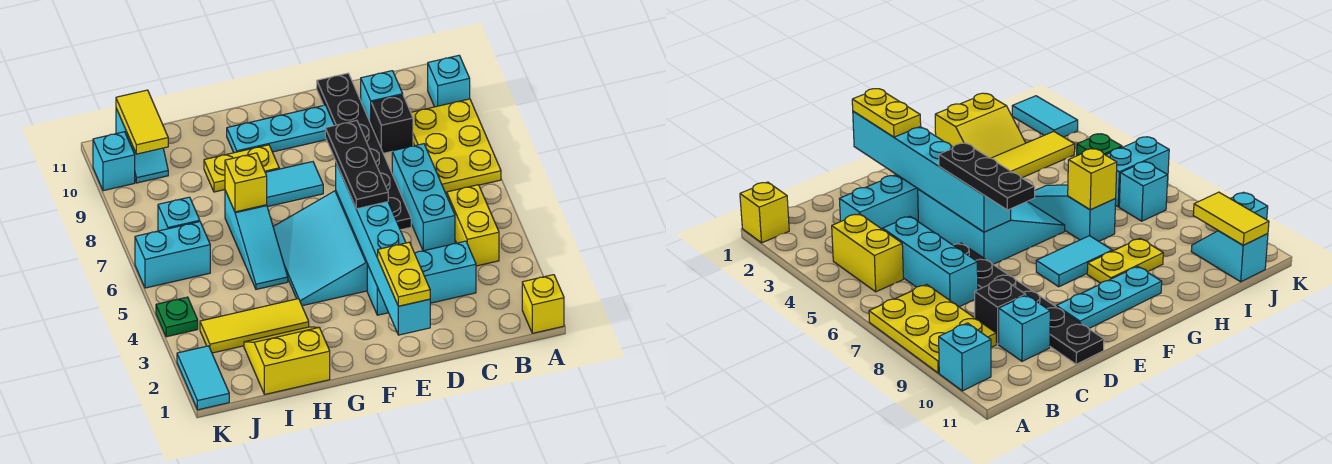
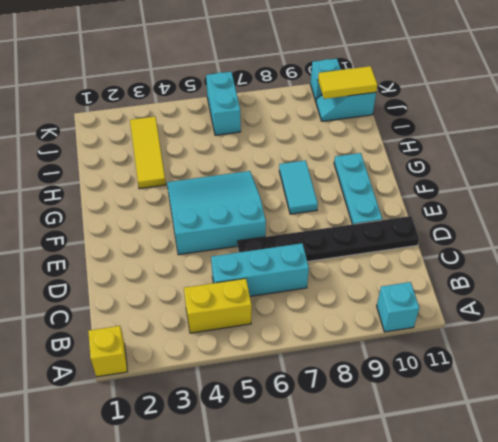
none -> yellow plate A7:B9 level 1
none -> cyan brick C3:E3 level 1
none -> black brick C9 level 1

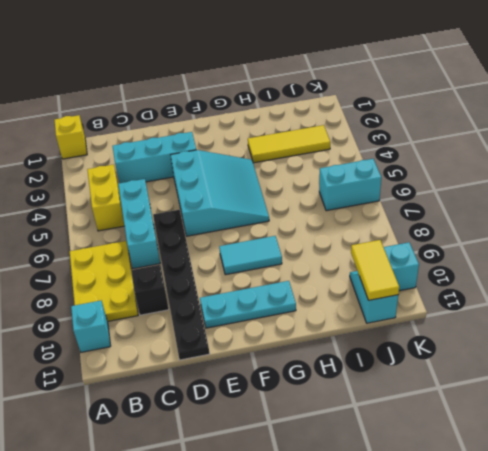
none -> cyan brick C10 level 1
none -> yellow plate G9:H9 level 1
none -> yellow slope H1:I2 level 1 top 1

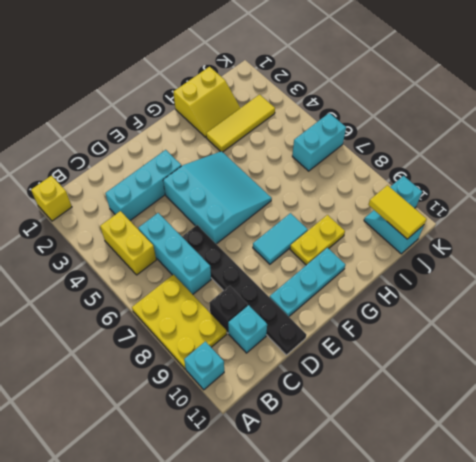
none -> cyan slope H5:H7 level 1 top 7
none -> cyan brick J7 level 1
none -> cyan tile K1:K2 level 1

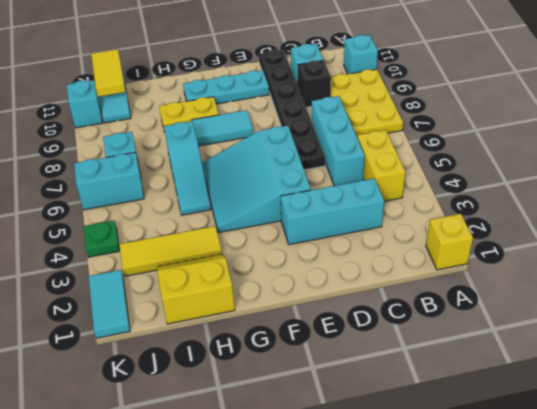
none -> cyan brick E1:E6 level 2
none -> yellow brick H7 level 2
none -> yellow plate E1:E2 level 3

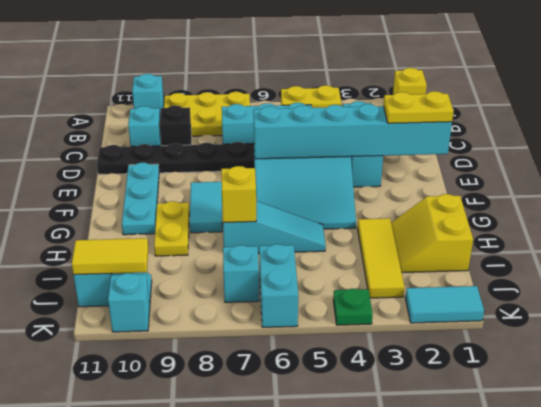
none -> black plate E5:E7 level 3

